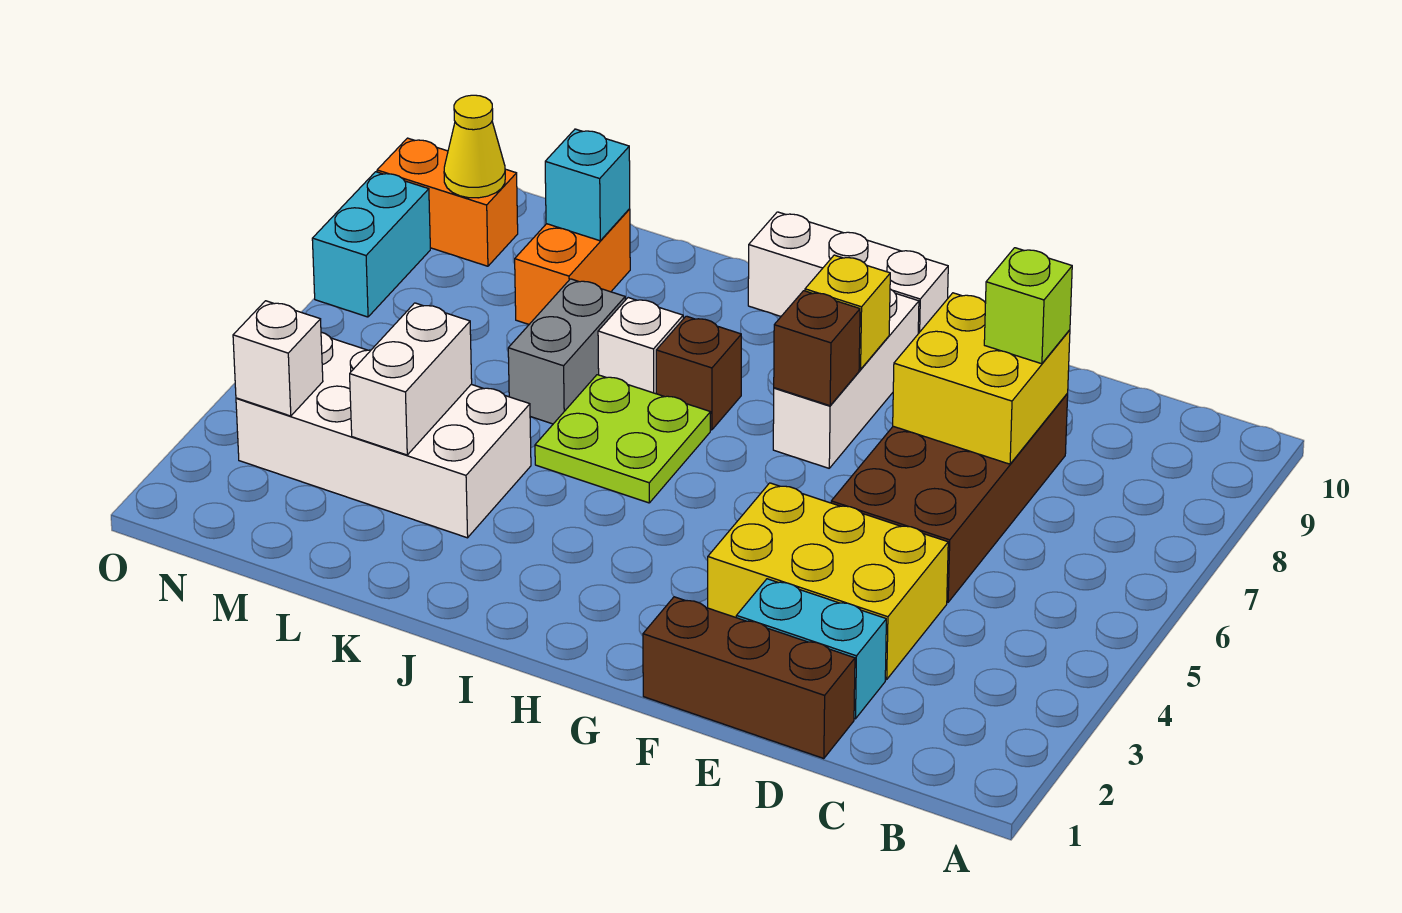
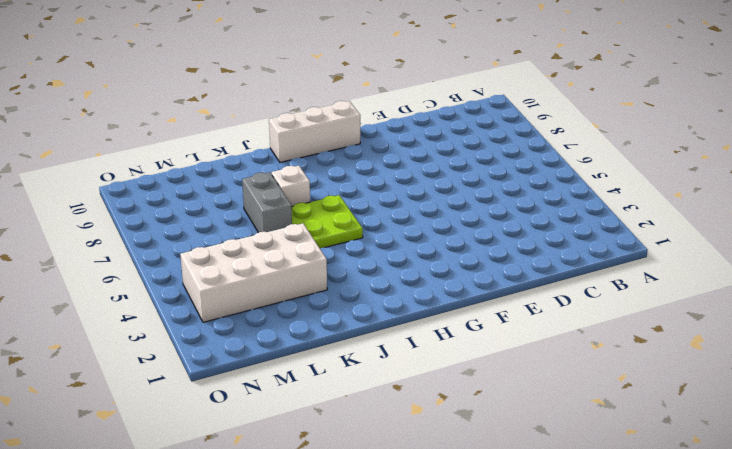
none -> brown brick D1:F1 level 1
none -> cyan brick D2:E2 level 1
none -> yellow brick D3:F4 level 1

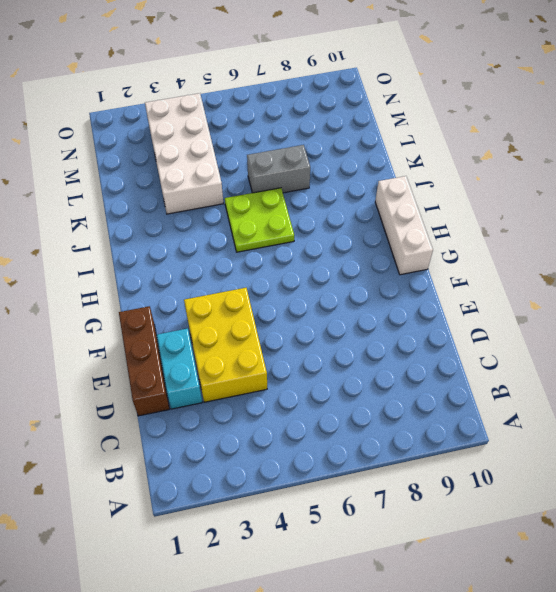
none -> brown brick D5:E8 level 1
none -> white brick G7:G9 level 1
none -> brown brick I7 level 1

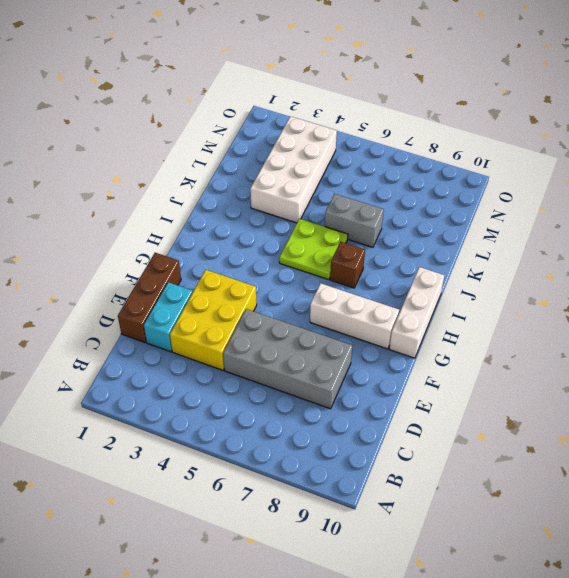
grey brick D5:E8 level 1 -> brown brick D5:E8 level 1
none -> white brick J7 level 1
none -> orange brick L8:L9 level 1
none -> orange brick N9:O9 level 1

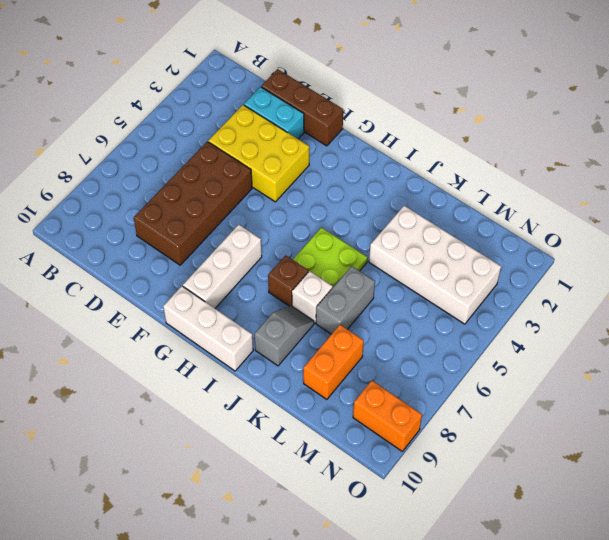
grey slope J8:J9 level 1 top 9 -> none
none -> cyan brick O7:O8 level 1
none -> yellow brick D7:E8 level 2
none -> brown brick G7 level 2

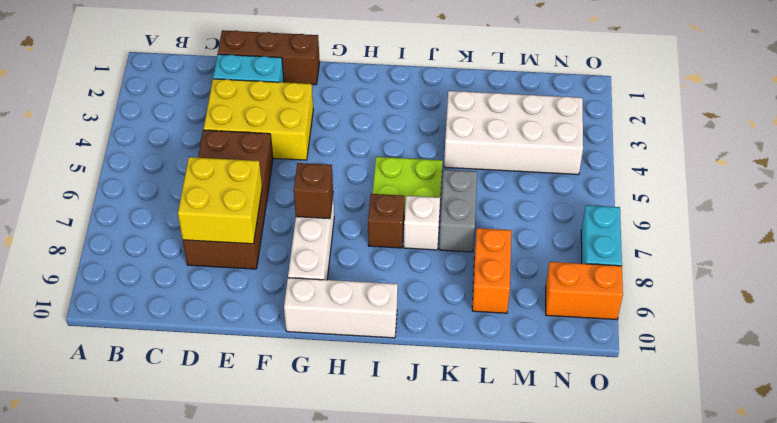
none -> yellow brick G8 level 2
none -> white brick L3:L4 level 2
none -> cyan brick L9 level 2

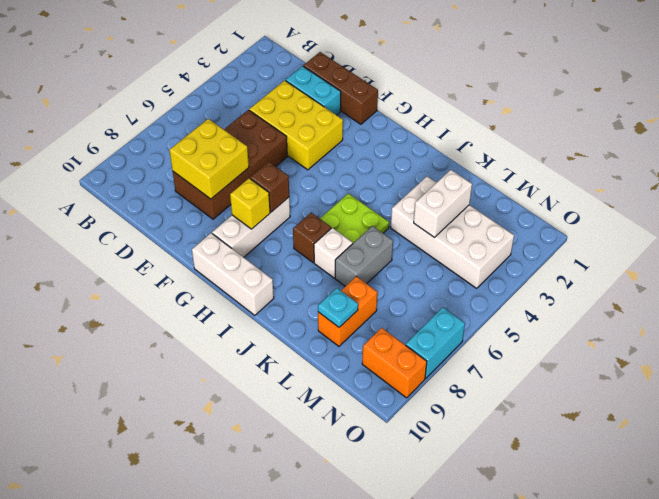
cyan plate L9 level 2 -> cyan brick L9 level 2
none -> white brick N3 level 2
none -> yellow cone N9 level 2
none -> lime brick D8 level 3

